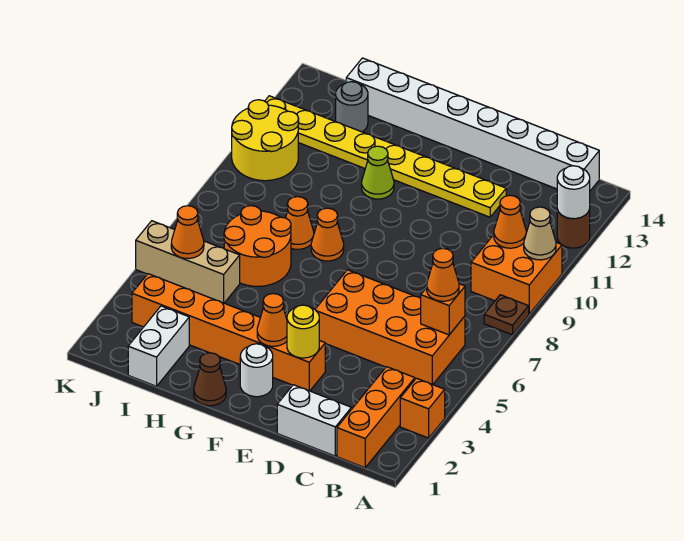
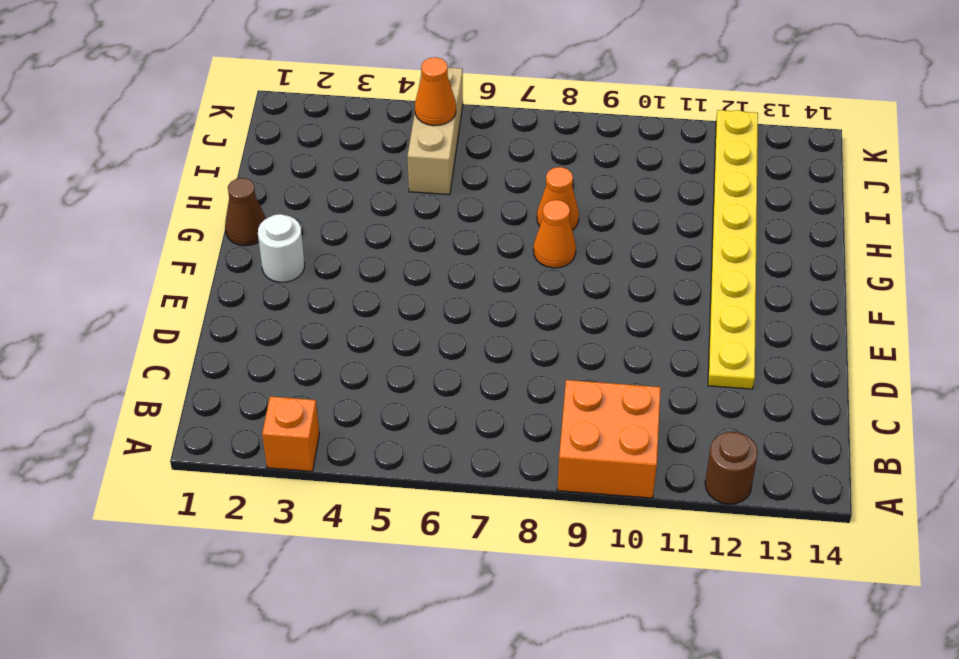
none -> brown plate A8 level 1
none -> orange brick B1:B3 level 1
none -> orange brick B5:E6 level 1

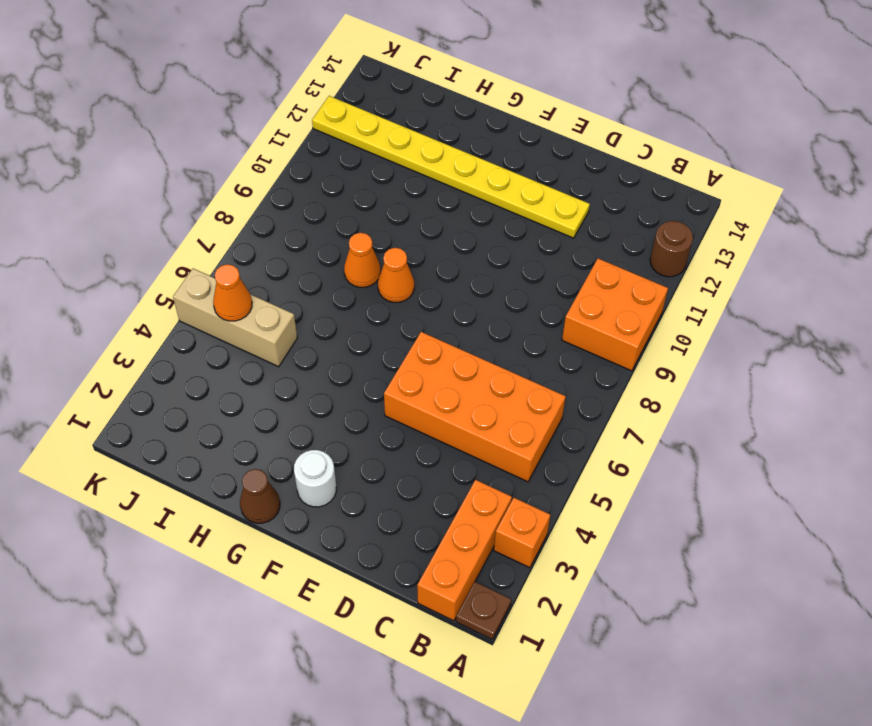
brown plate A1 level 1 -> brown plate A8 level 1
none -> white brick B14:I14 level 1
none -> white brick C1:D1 level 1
none -> orange brick E3:J3 level 1

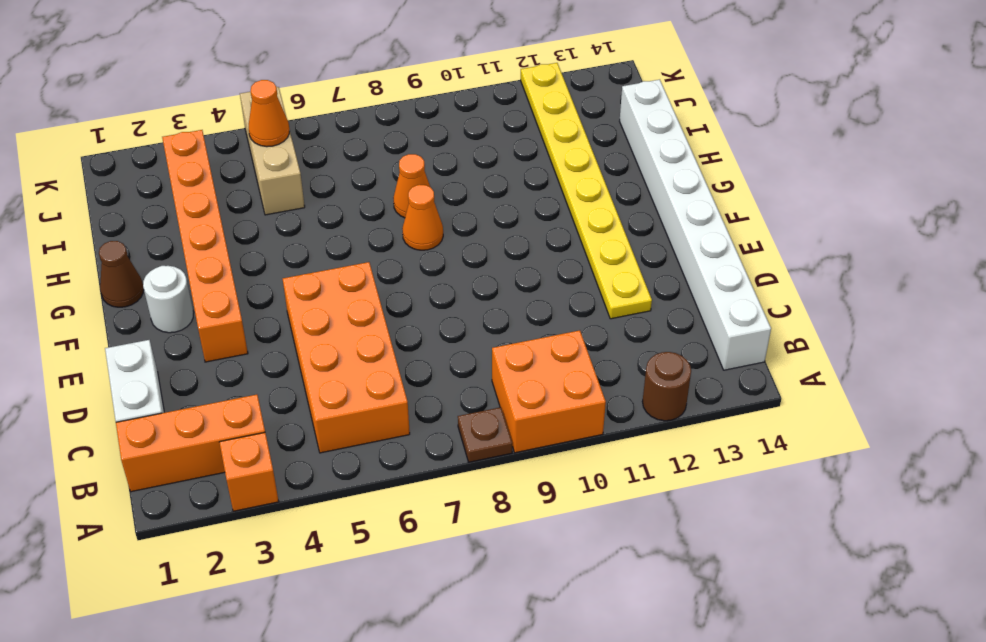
none -> lime cone G11 level 1
none -> orange round brick H6:I7 level 1
none -> white brick I1:I2 level 1

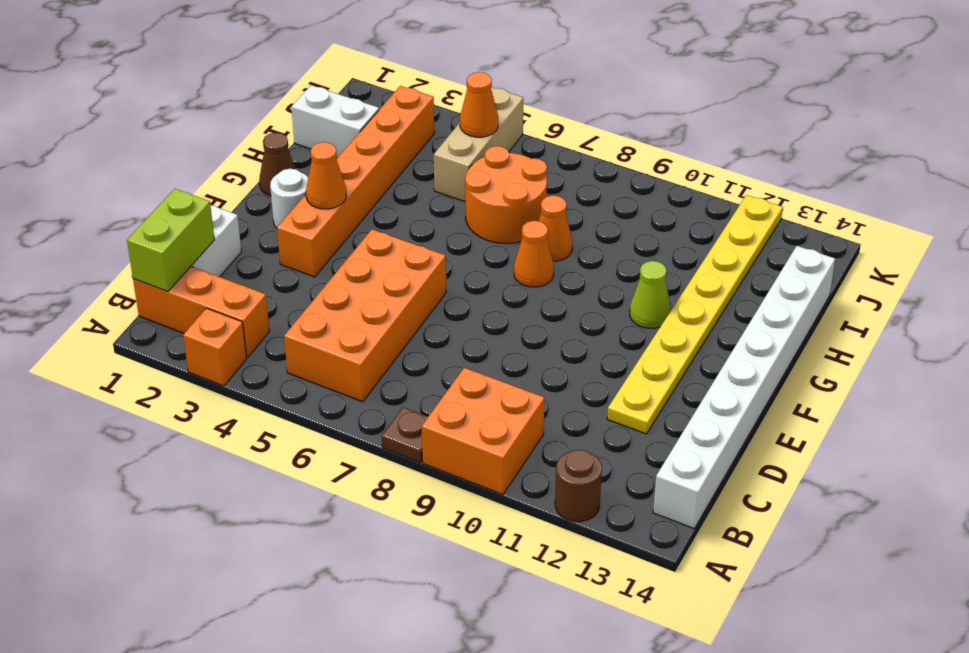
lime brick B1:C1 level 2 -> none
none -> grey round brick I13 level 1
none -> yellow round brick J10:K11 level 1
none -> tan cone A10 level 2

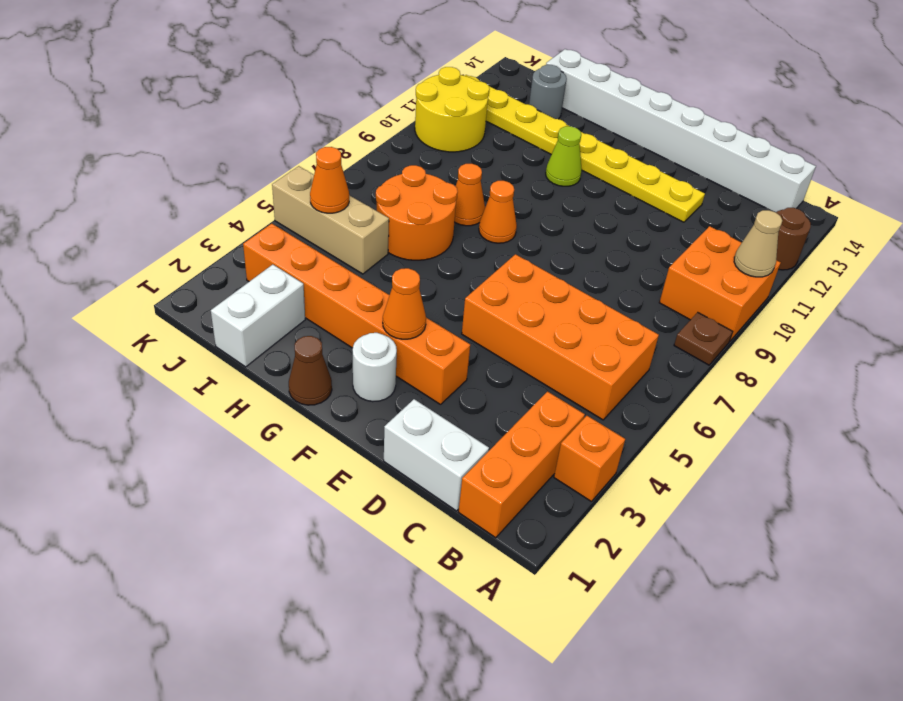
none -> white round brick A12 level 2
none -> orange brick B6 level 2
none -> orange cone B10 level 2

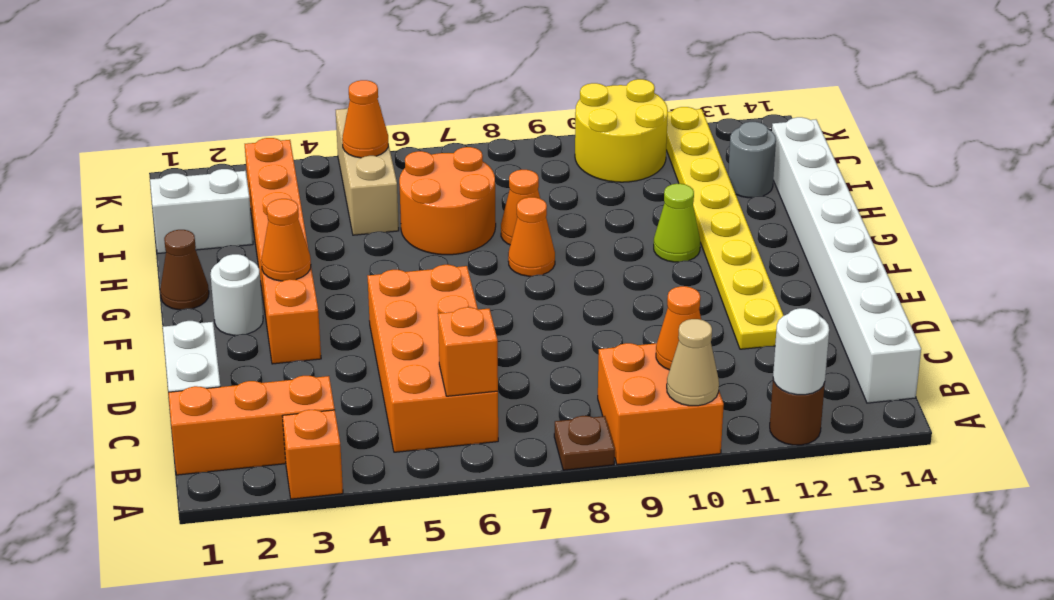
none -> yellow round brick E3 level 2
none -> orange cone B6 level 3

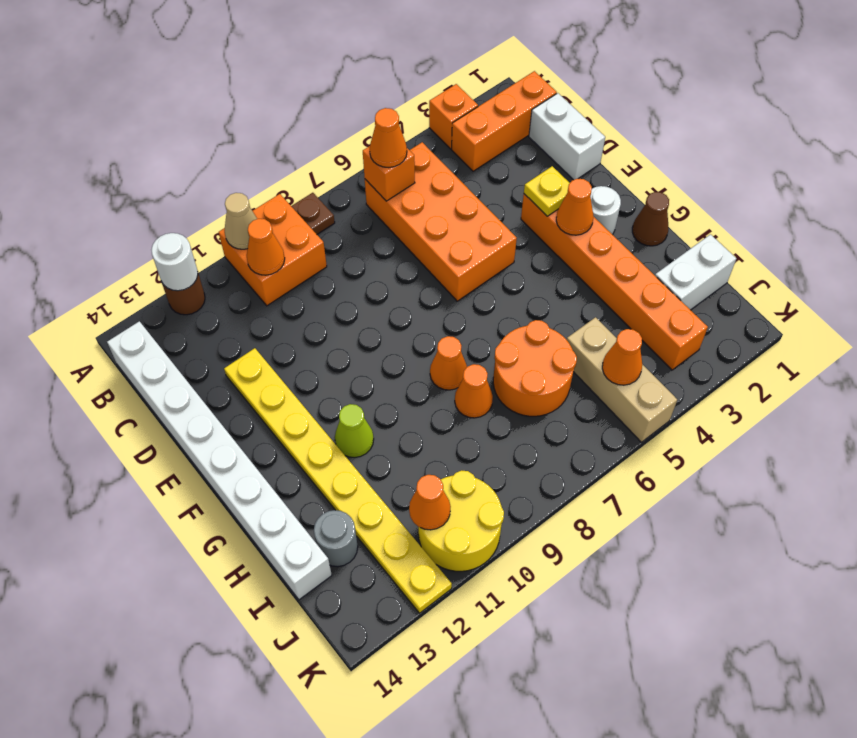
yellow plate E3 level 2 -> yellow round brick E3 level 2
orange cone J11 level 2 -> none

